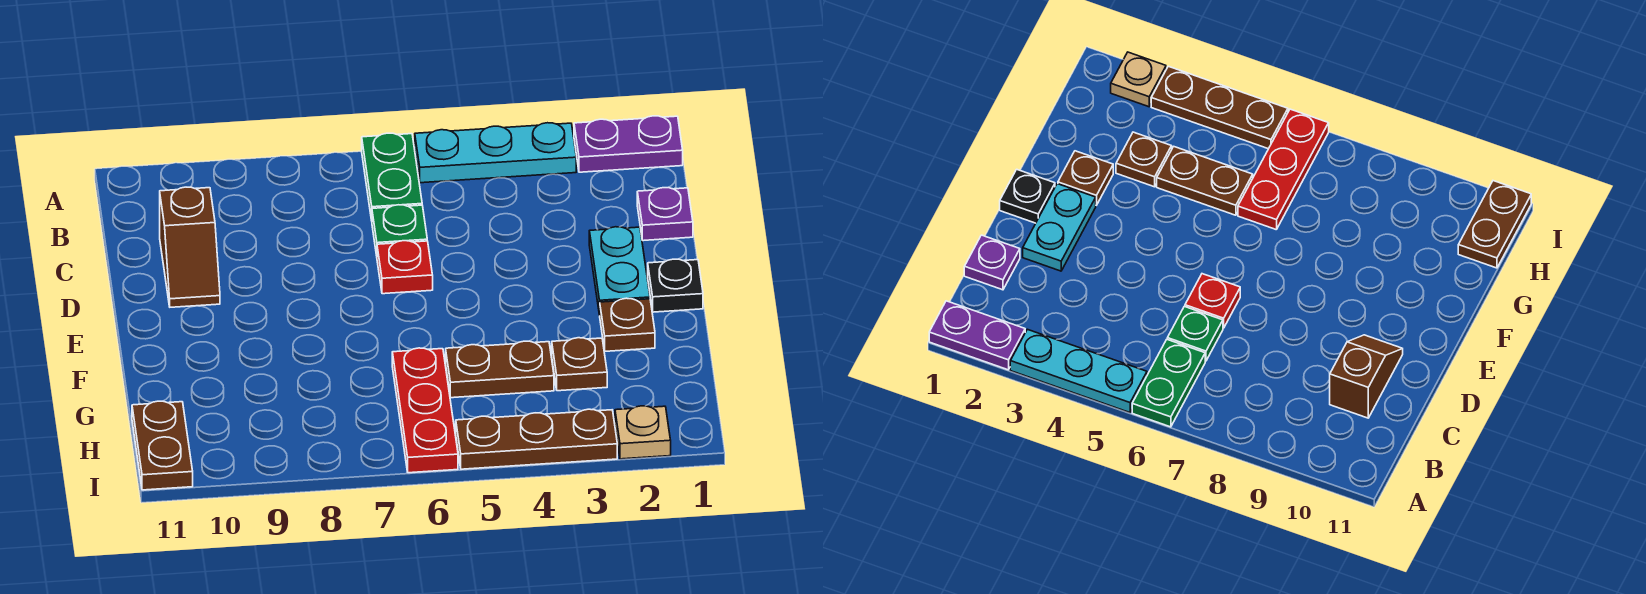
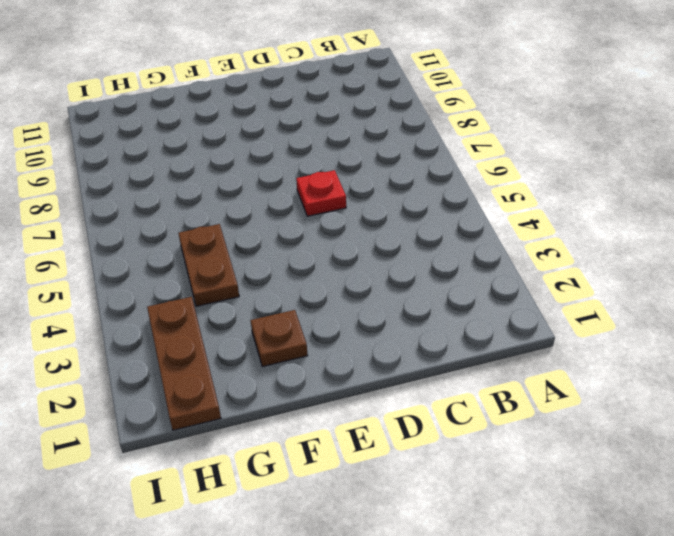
brown plate H1:H3 level 1 -> brown plate I3:I5 level 1
none -> purple plate A1:A2 level 1
none -> cyan plate A3:A5 level 1
none -> green plate A6:B6 level 1

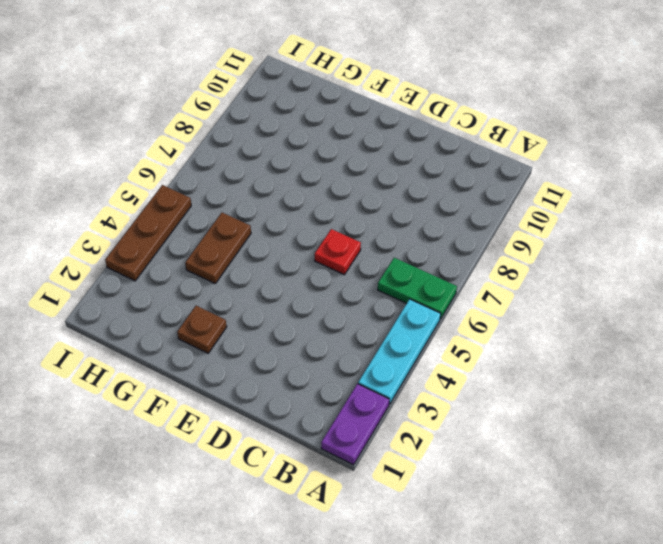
none -> purple plate C1 level 1
none -> green plate C6 level 1
none -> brown slope C10:D10 level 1 top C

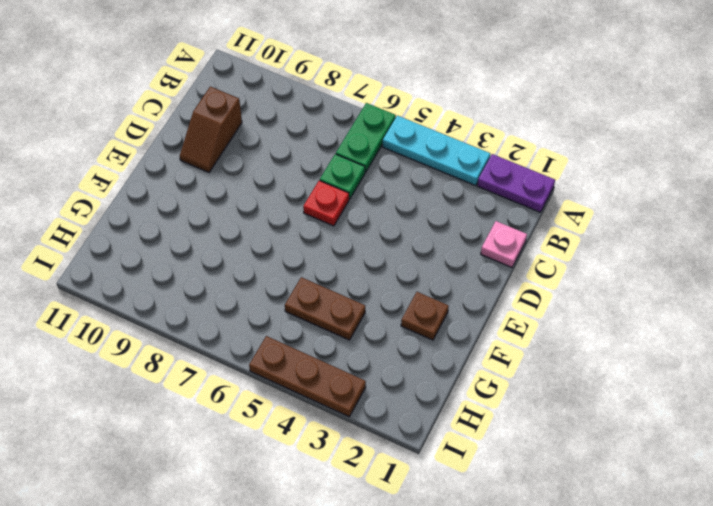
pink plate C1 level 1 -> purple plate C1 level 1
none -> cyan plate D2:E2 level 1
none -> black plate E1 level 1
none -> brown plate G3 level 1

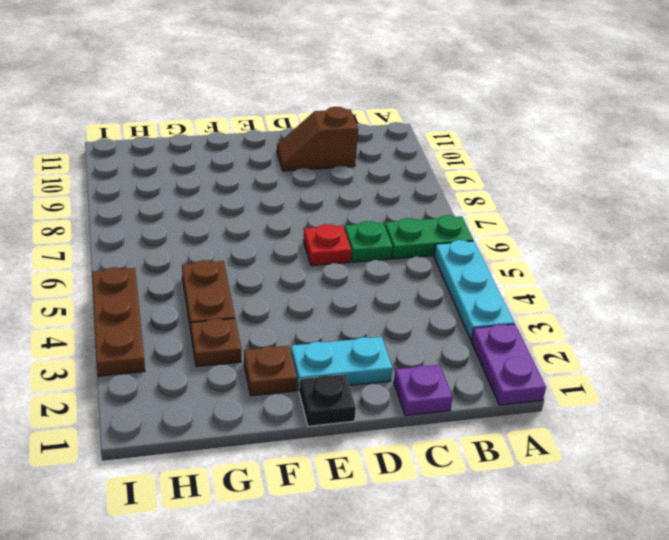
none -> red plate G6:I6 level 1
none -> brown plate H11:I11 level 1
none -> tan plate I2 level 1

